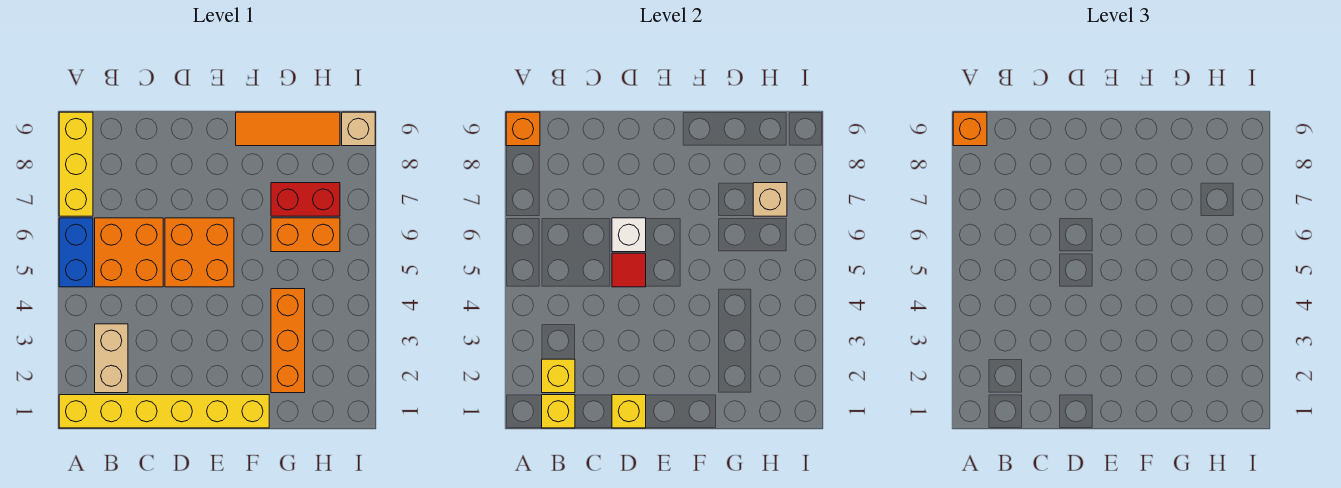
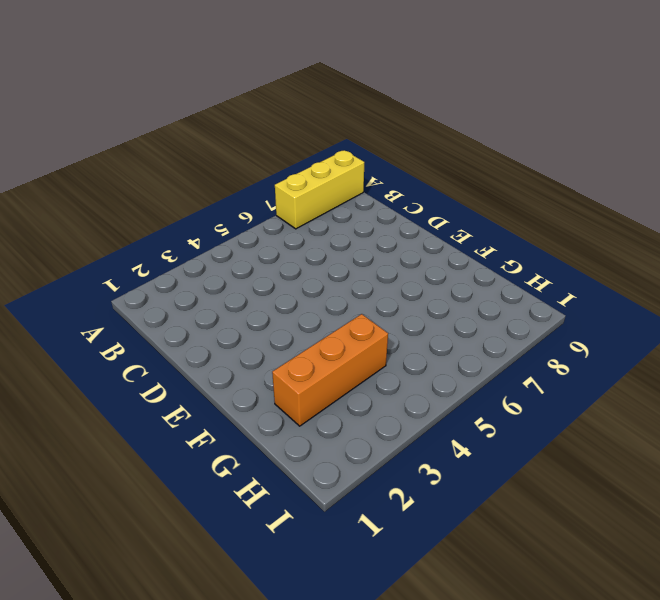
none -> yellow brick A1:F1 level 1
none -> blue brick A5:A6 level 1
none -> tan brick B2:B3 level 1

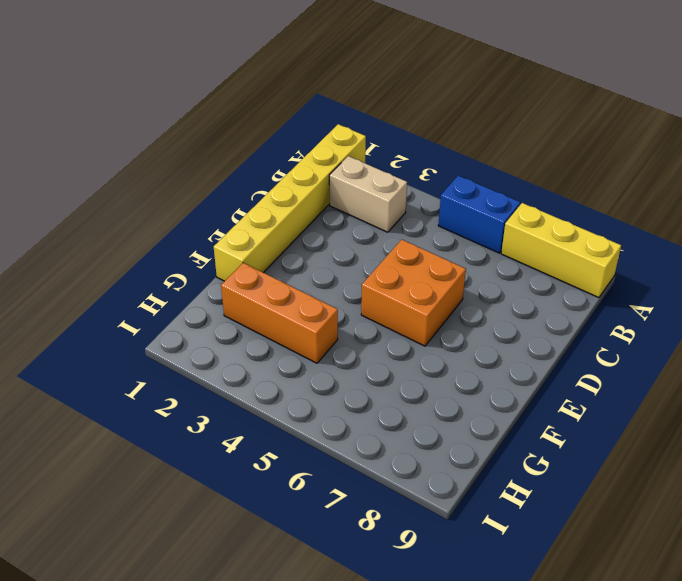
none -> orange brick B5:C6 level 1
none -> orange tile F9:H9 level 1
none -> orange brick G6:H6 level 1

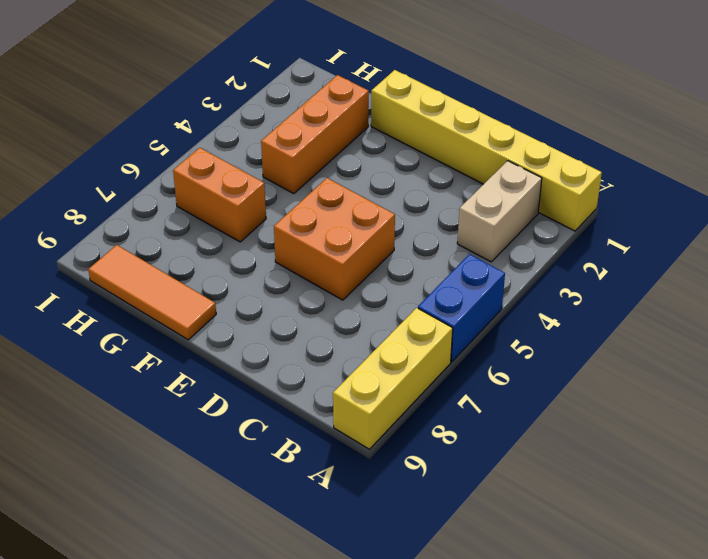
none -> orange brick B5:C6 level 1
none -> red brick G7:H7 level 1
none -> tan brick I9 level 1

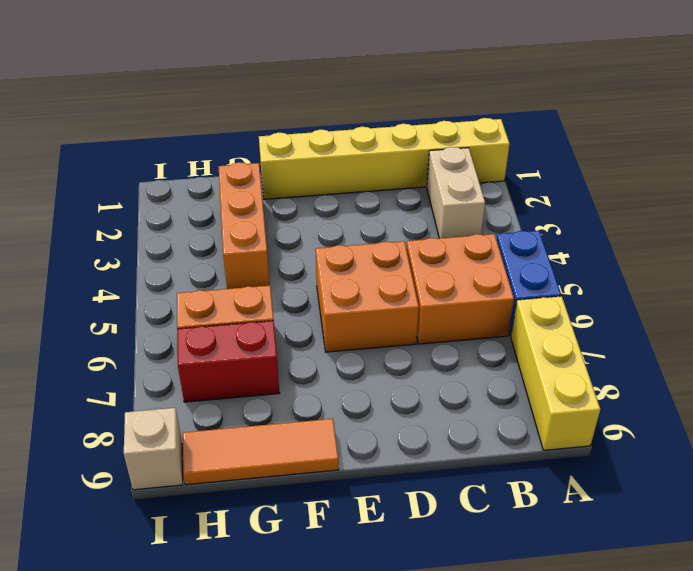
none -> orange brick A9 level 2
none -> yellow brick B1 level 2
none -> yellow brick B2 level 2

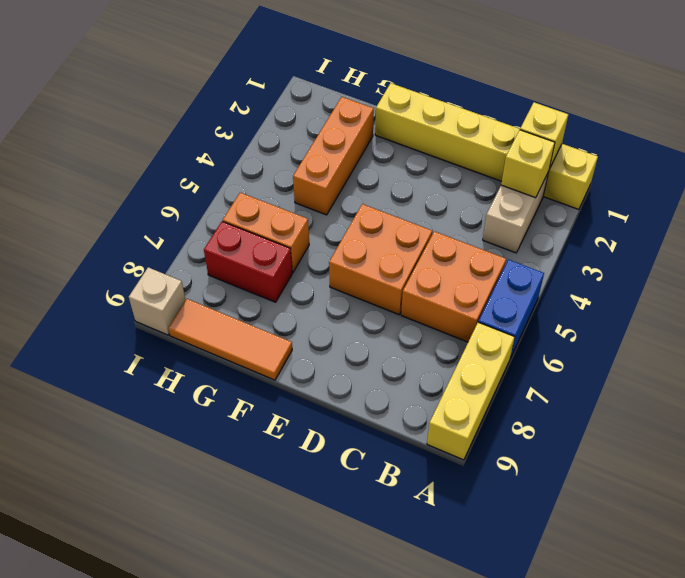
none -> orange brick A9 level 2
none -> yellow brick D1 level 2
none -> red tile D5 level 2

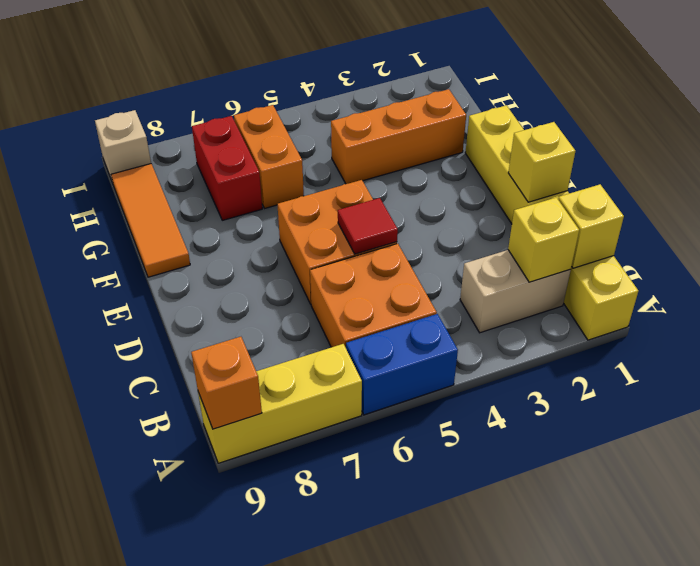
none -> white brick D6 level 2
none -> tan brick H7 level 2
none -> orange brick A9 level 3

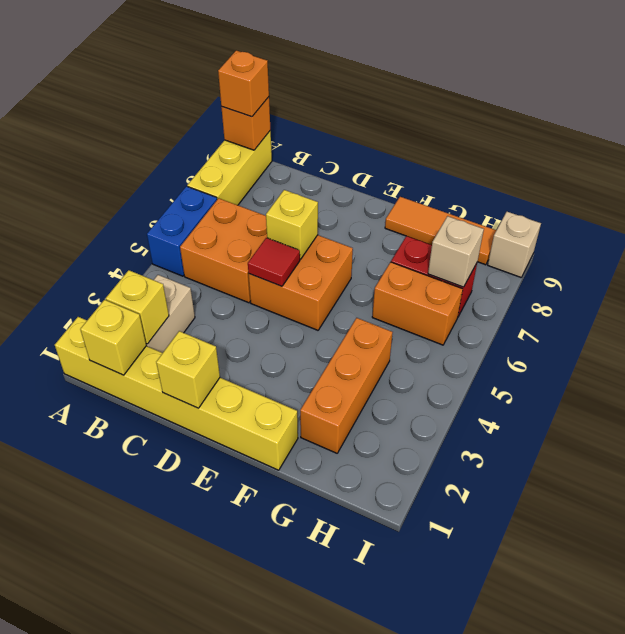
yellow brick D6 level 2 -> white brick D6 level 2

